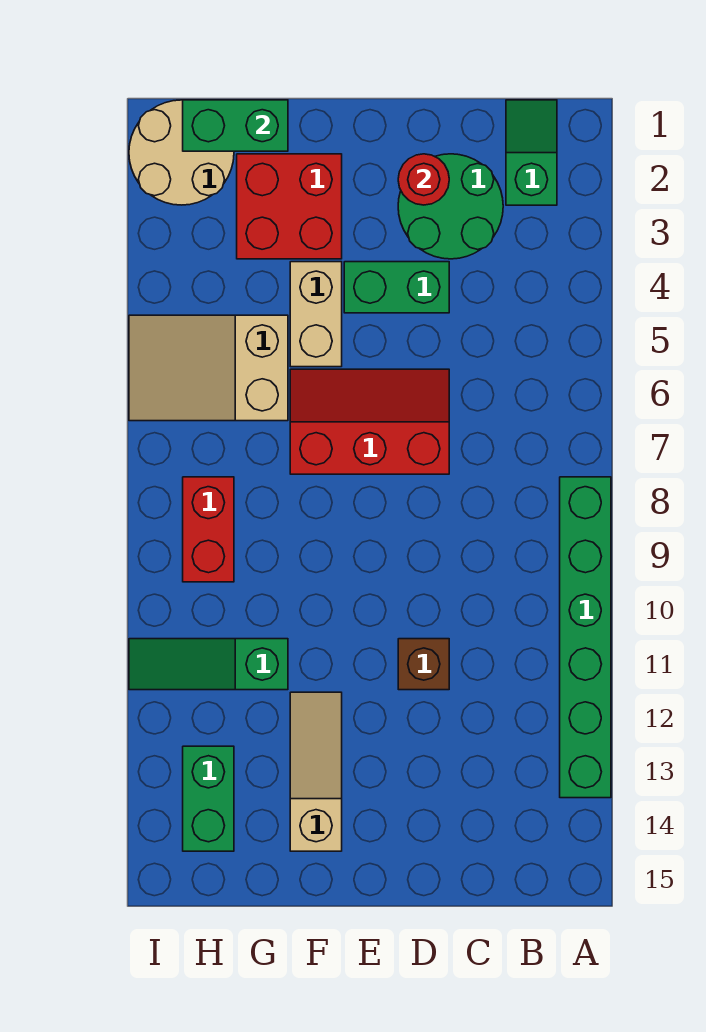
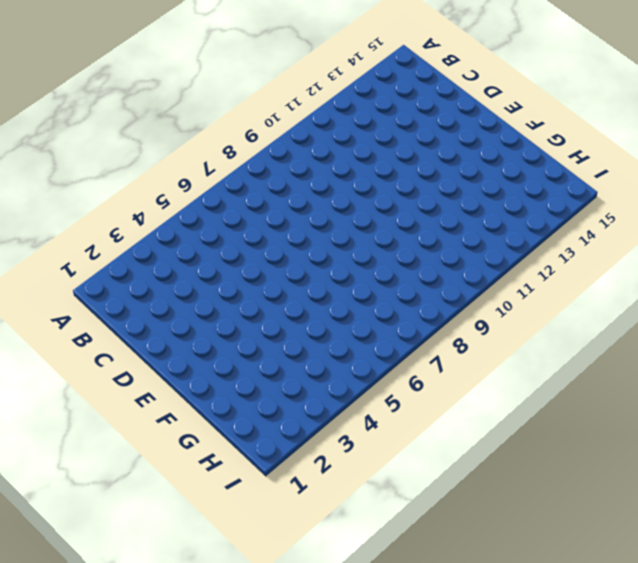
none -> green brick A8:A13 level 1
none -> green slope B1:B2 level 1 top 2
none -> green round brick C2:D3 level 1

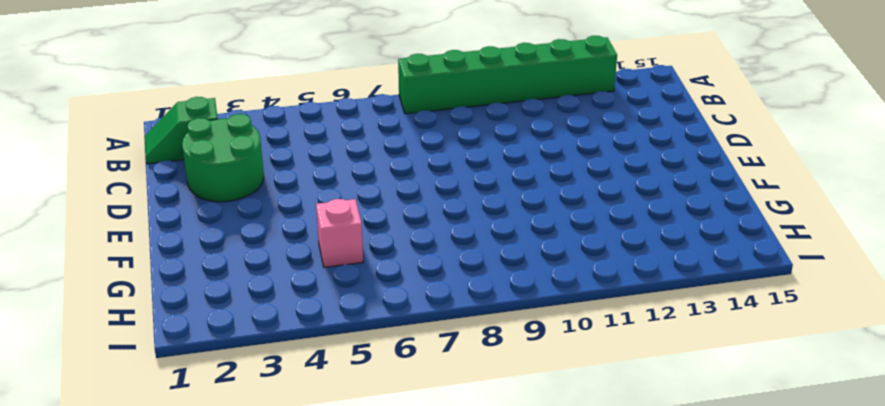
pink brick G5 level 1 -> tan slope G5:I6 level 1 top G
none -> green brick D4:E4 level 1
none -> red slope D6:F7 level 1 top 7
none -> brown brick D11 level 1

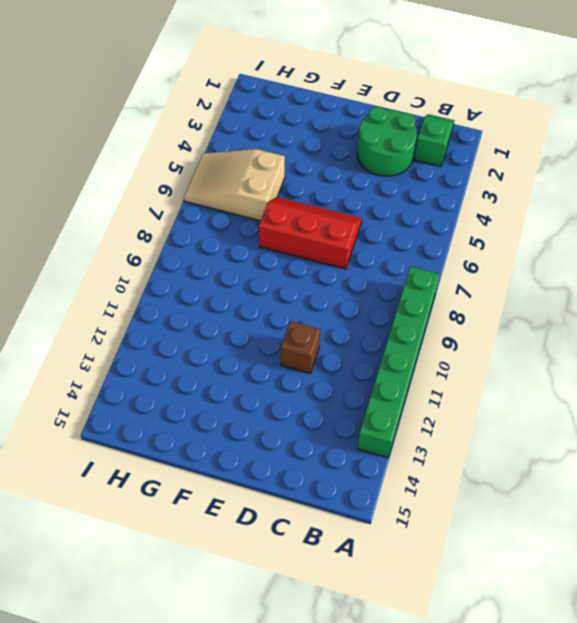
none -> green brick D4:E4 level 1
none -> red brick F2:G3 level 1
none -> tan brick F4:F5 level 1

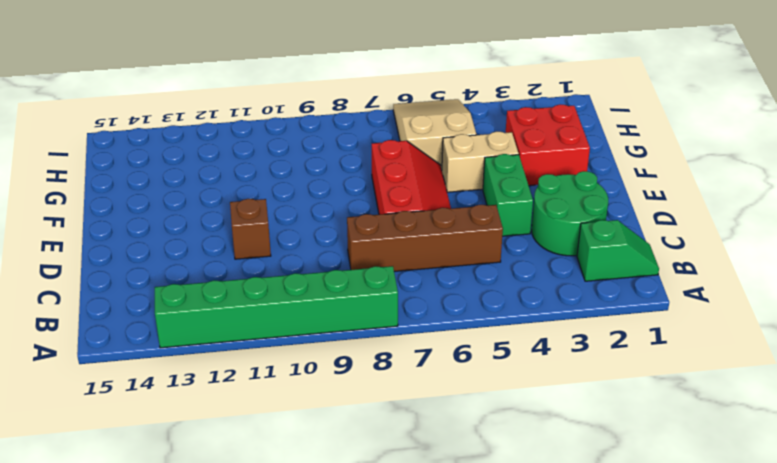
brown brick C5:C8 level 1 -> none
none -> tan slope F12:F14 level 1 top 14
none -> green slope G11:I11 level 1 top G
none -> tan round brick H1:I2 level 1

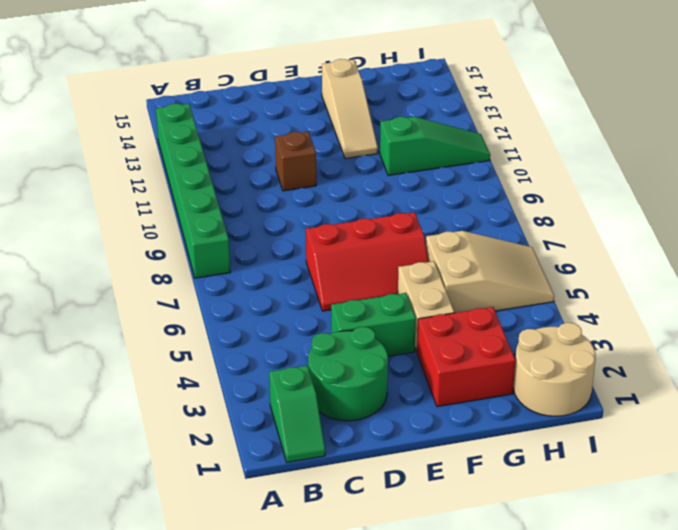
none -> red brick H8:H9 level 1
none -> green brick H13:H14 level 1
none -> red round brick D2 level 2

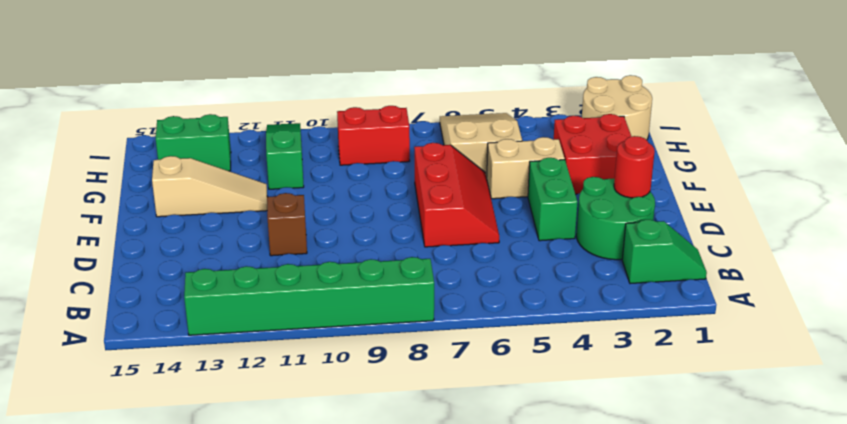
none -> green brick G1:H1 level 2

